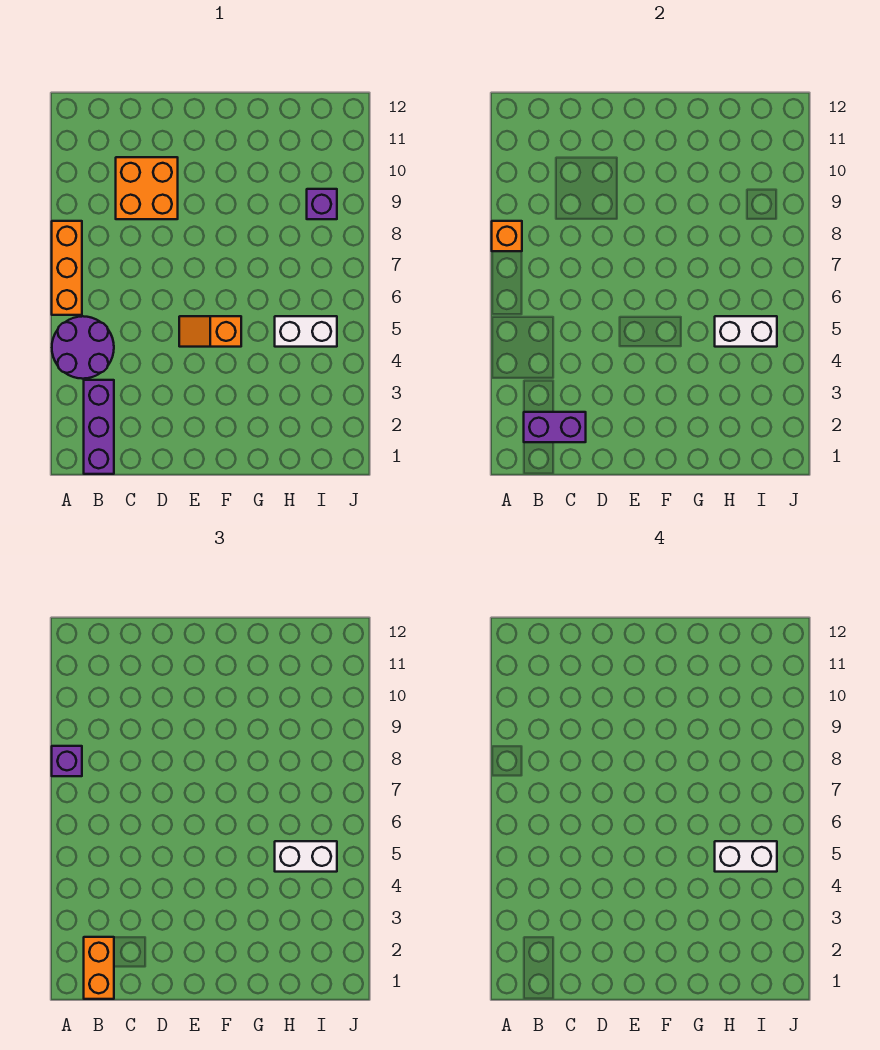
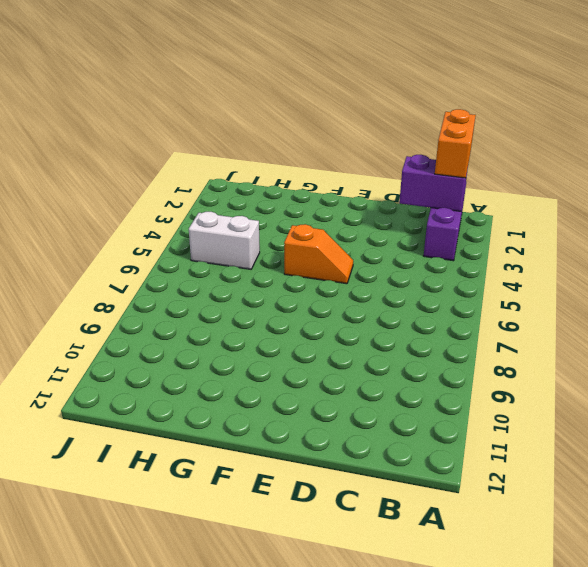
none -> purple round brick A4:B5 level 1
none -> orange brick A6:A8 level 1
none -> orange brick C9:D10 level 1

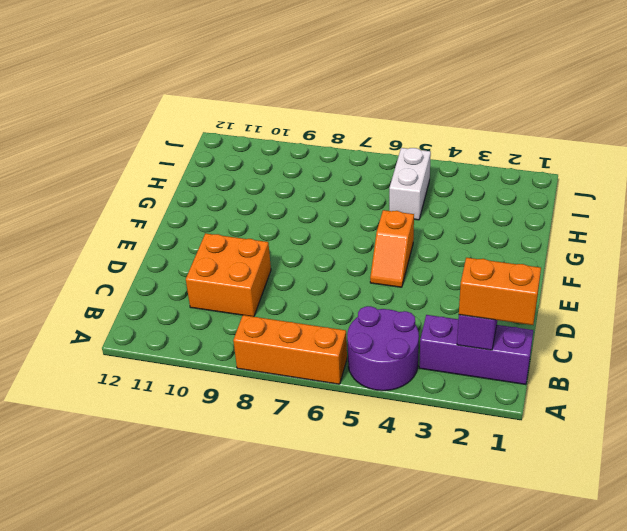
none -> purple brick I9 level 1
none -> orange brick A8 level 2
none -> white brick H5:I5 level 2

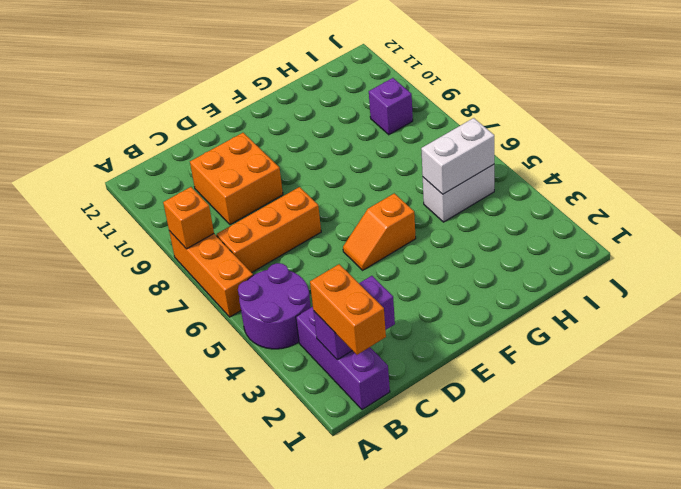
orange brick B7:D7 level 1 -> none
none -> purple brick A8 level 3
none -> white brick H5:I5 level 3
none -> white brick H5:I5 level 4

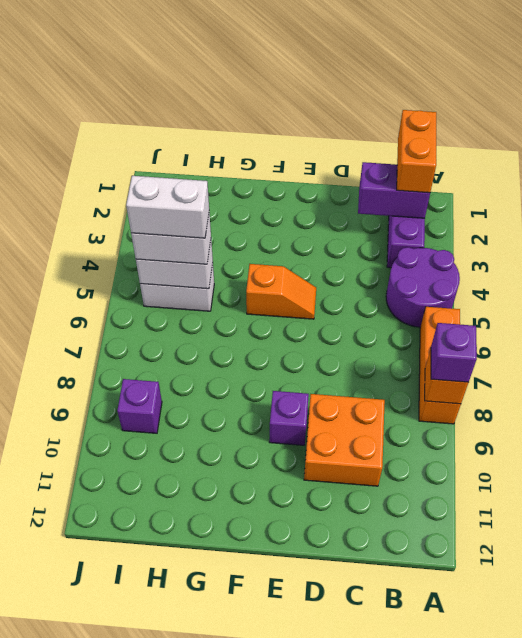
purple brick E9 level 1 -> none

